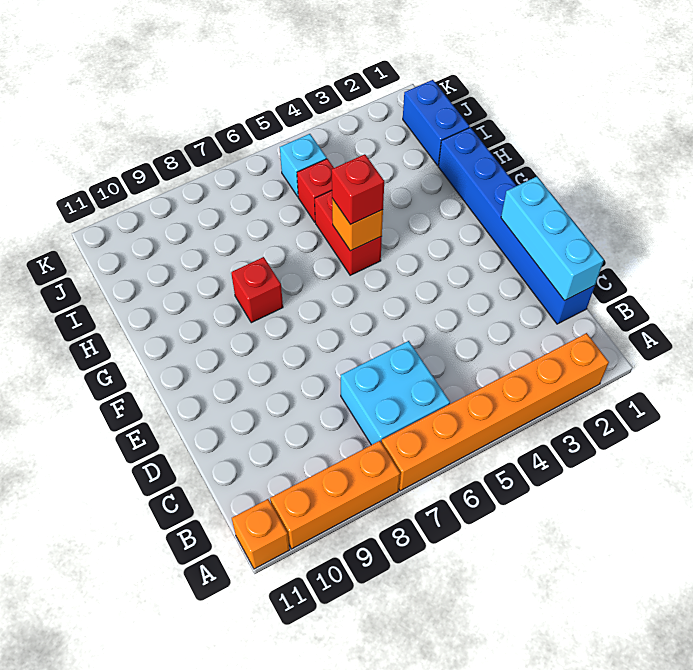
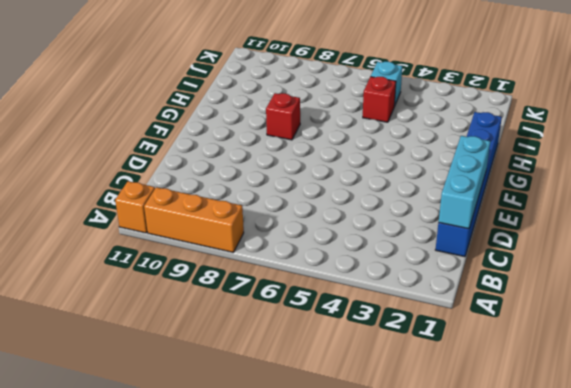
none -> orange brick A2:A7 level 1
none -> cyan brick B6:C7 level 1
none -> red brick G5:H5 level 1

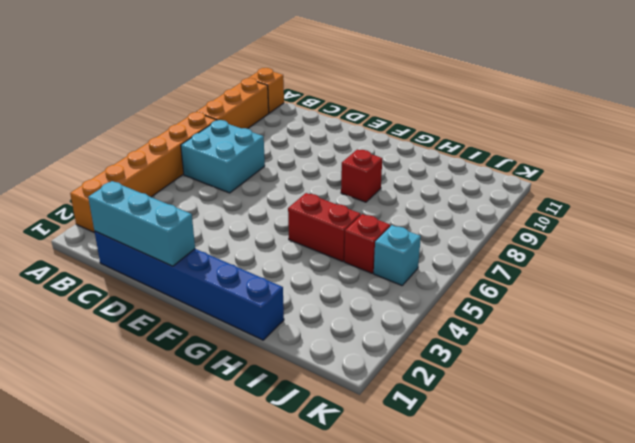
none -> blue brick I1:J1 level 1
none -> orange brick G5 level 2
none -> red brick G5 level 3

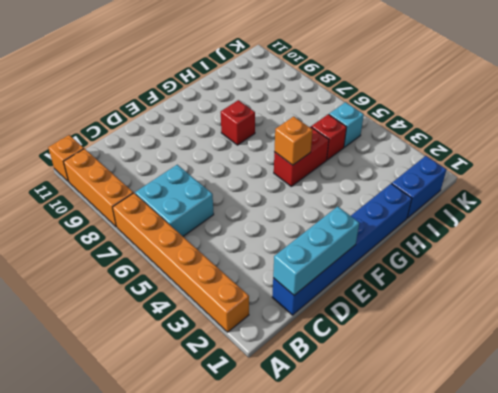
none -> red brick G5 level 3

